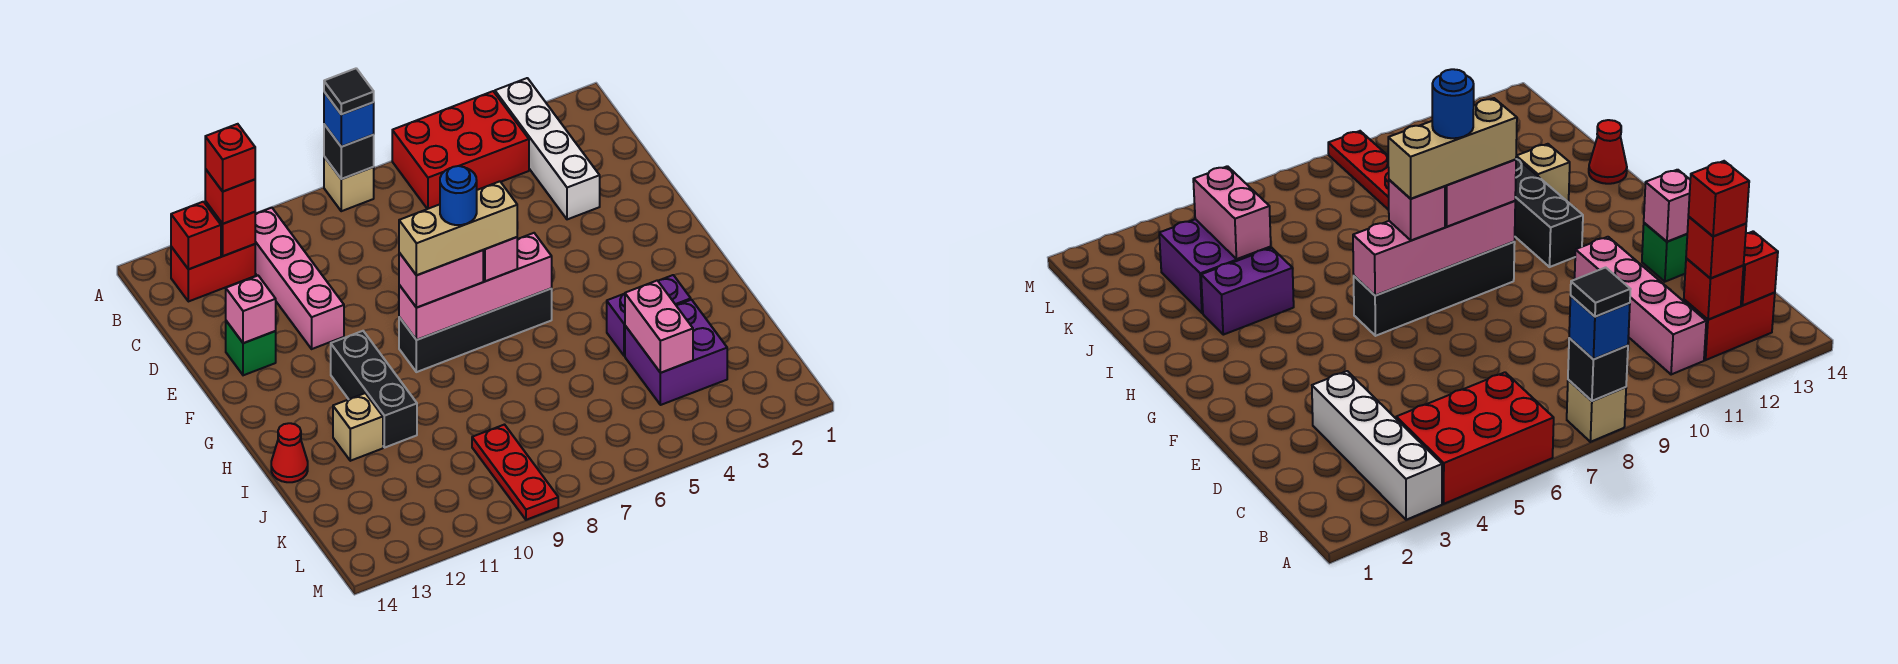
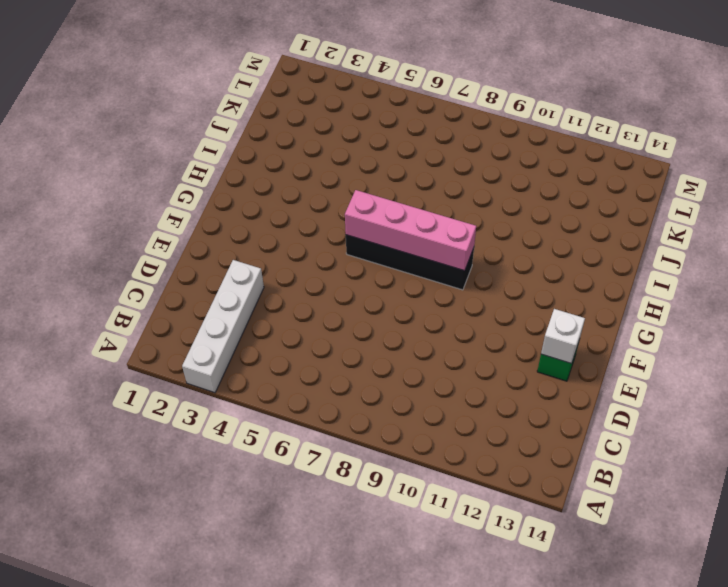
white brick E13 level 2 -> pink brick E13 level 2
none -> red brick A4:B6 level 1
none -> tan brick A8 level 1
none -> pink brick B11:E11 level 1

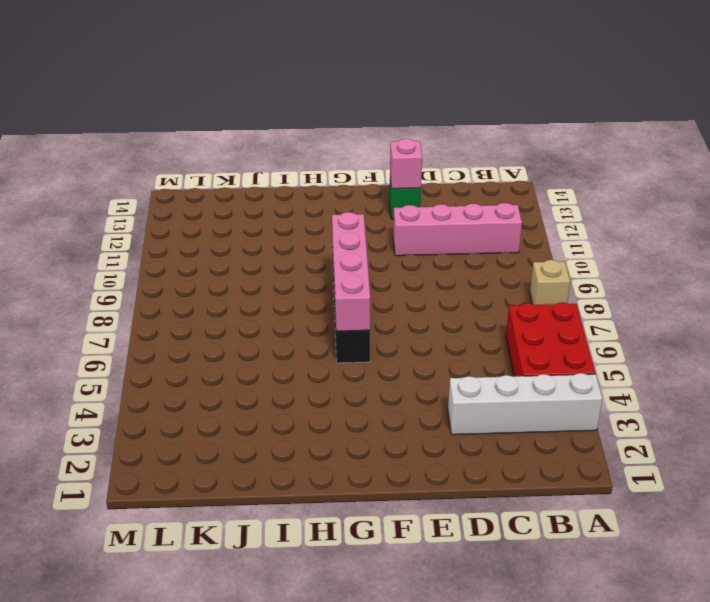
none -> red brick B12:B13 level 1
none -> black brick G11:I11 level 1
none -> purple brick I3:I4 level 1

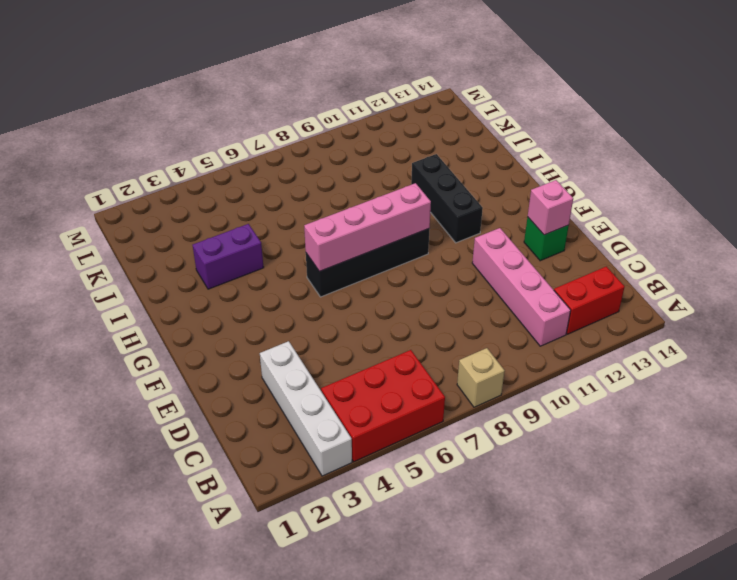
none -> tan brick I12 level 1
none -> red cone I14 level 1
none -> purple brick J3:K4 level 1

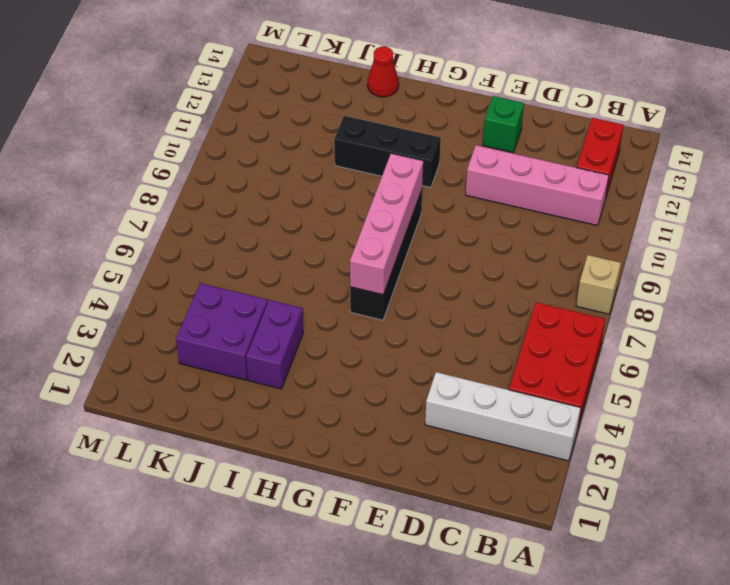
none -> tan brick I12 level 1
none -> red plate K9:M9 level 1
none -> black brick A8 level 2

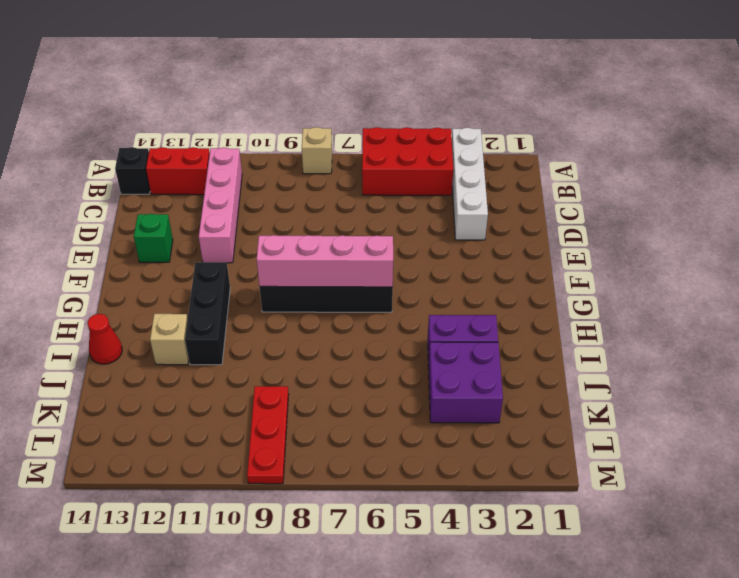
black brick B14 level 1 -> black brick A8 level 2
none -> red brick B12 level 2
none -> red brick B13 level 2
none -> pink brick E13 level 2

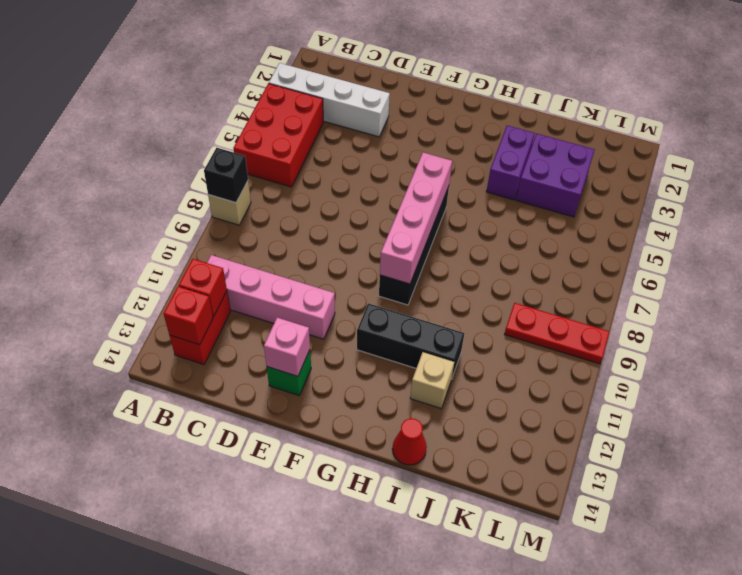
none -> pink brick J4:K4 level 2
none -> blue brick A8 level 3
none -> red brick B12 level 3

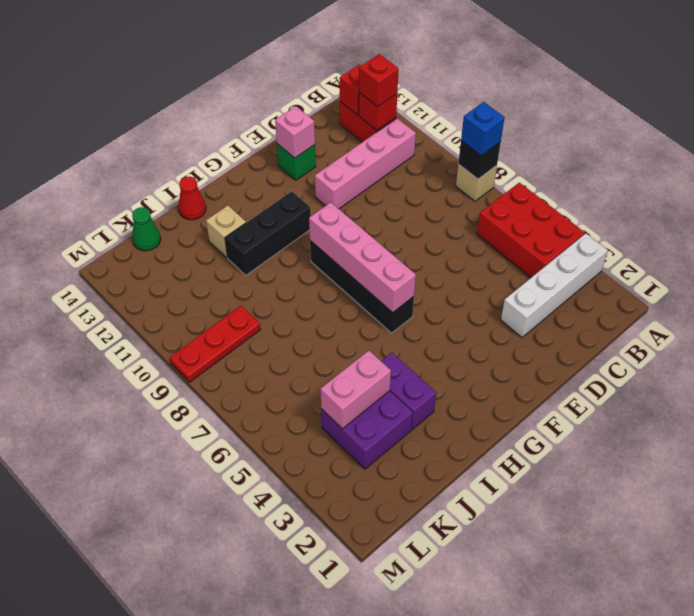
green cone K14 level 1 -> none
none -> pink brick G7 level 3
none -> pink brick G8:G9 level 3
none -> black tile A8 level 4

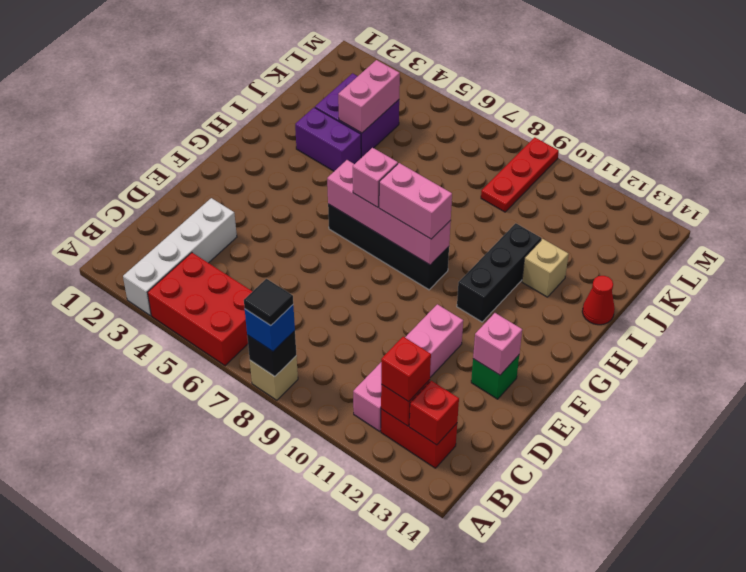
none -> red brick B12 level 4
none -> tan brick G7:G9 level 4
none -> blue round brick G8 level 5

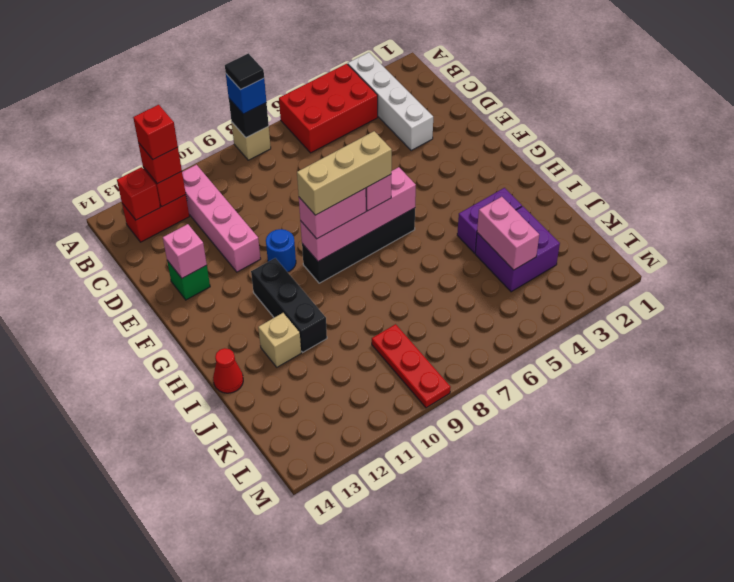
blue round brick F10 level 1 -> blue round brick G8 level 5

